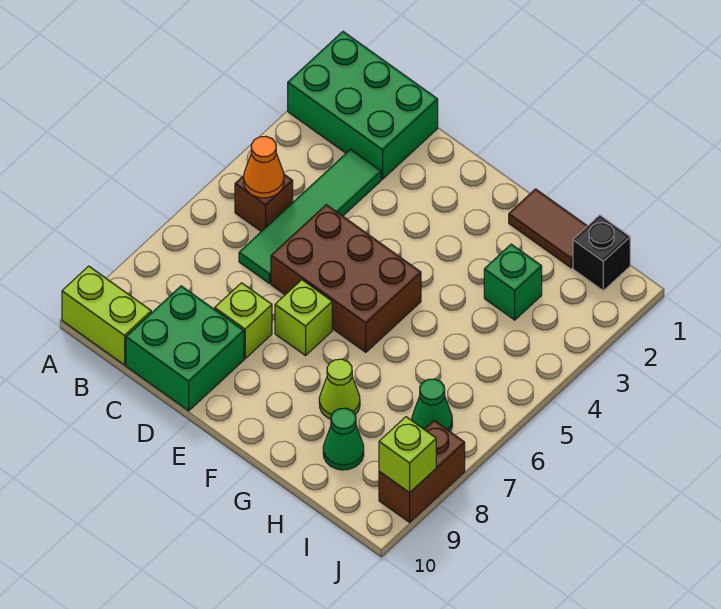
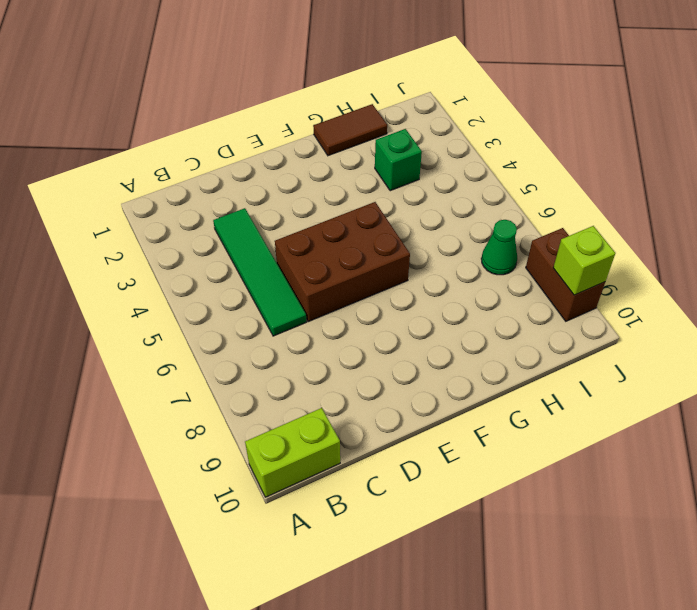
none -> green brick A1:C2 level 1
none -> brown brick B5 level 1
none -> green brick C9:D10 level 1

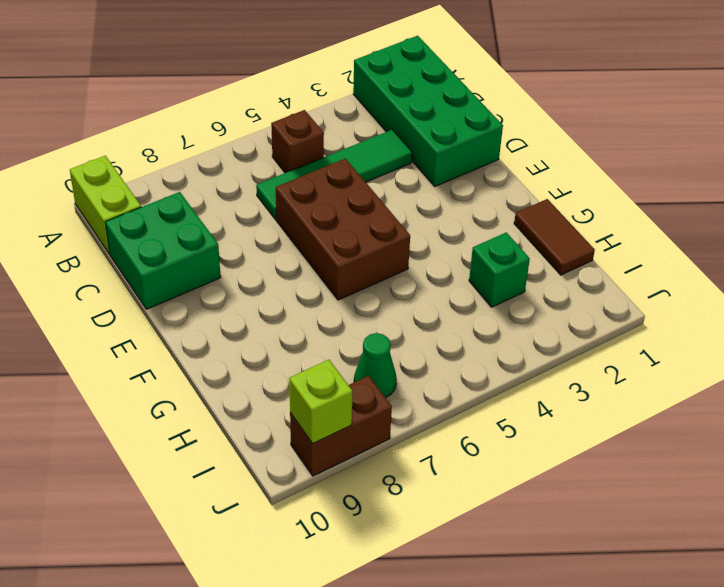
green brick A1:D2 level 1 -> green brick A1:C2 level 1
none -> lime brick D8 level 1
none -> lime brick E7 level 1
none -> lime cone G8 level 1

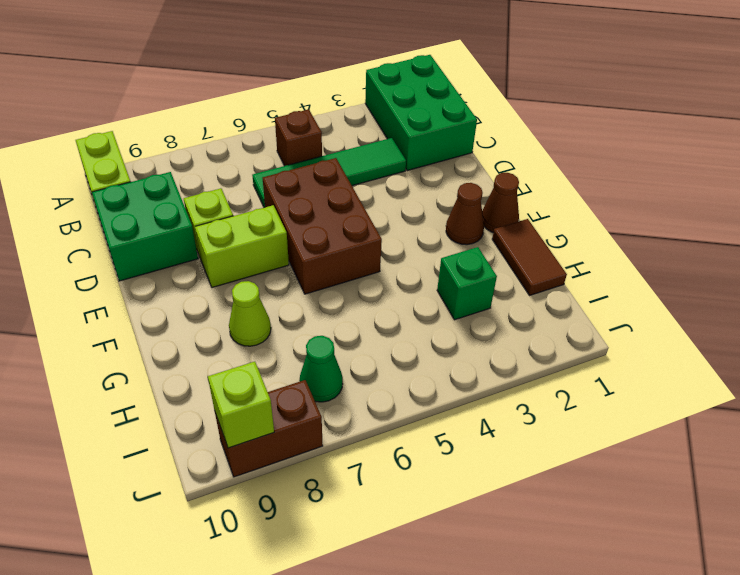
lime brick E7:E8 level 1 -> lime brick E7 level 1
brown cone F1 level 1 -> none
brown cone F2 level 1 -> none
none -> green cone H9 level 1
none -> black brick I1 level 1
none -> orange cone B5 level 2

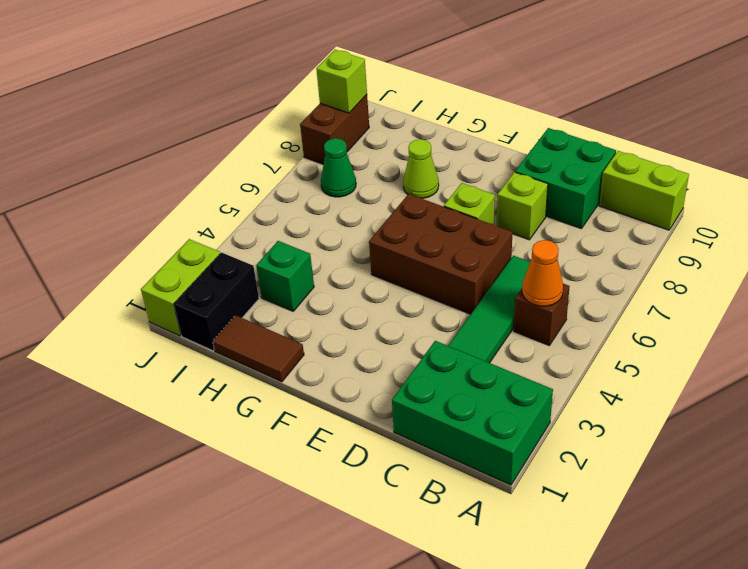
black brick I1:I2 level 1 -> black brick I1 level 1
lime brick J1:J2 level 1 -> none
none -> green cone H9 level 1

